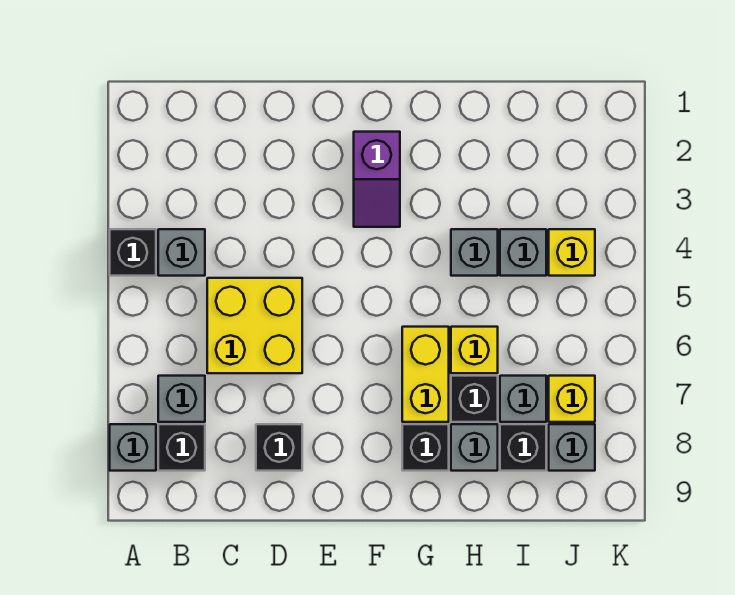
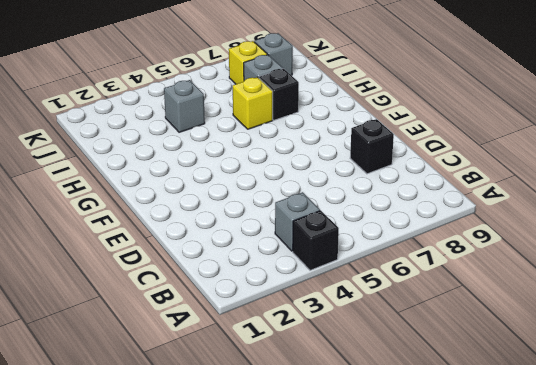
none -> grey brick A8 level 1
none -> grey brick B7 level 1
none -> black brick B8 level 1

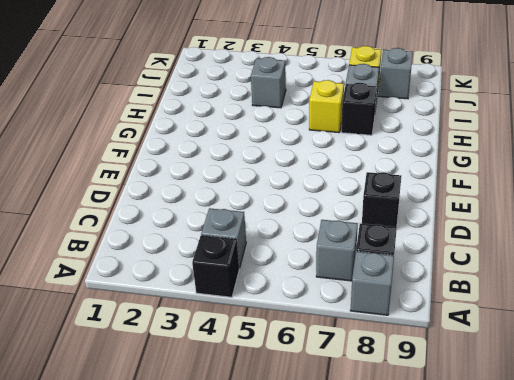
none -> yellow brick C5:D6 level 1
none -> purple slope F2:F3 level 1 top 2
none -> yellow brick G6:G7 level 1

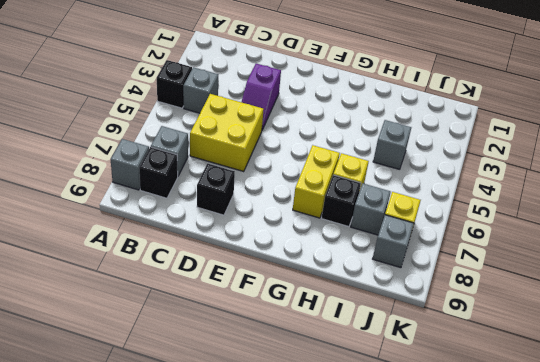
purple slope D3:D4 level 1 top 3 -> purple slope F2:F3 level 1 top 2
none -> black brick G8 level 1
none -> grey brick H4 level 1
none -> grey brick H8 level 1

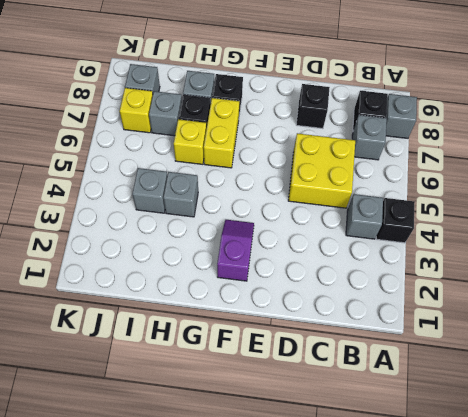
none -> black brick I8 level 1
none -> yellow brick J4 level 1

